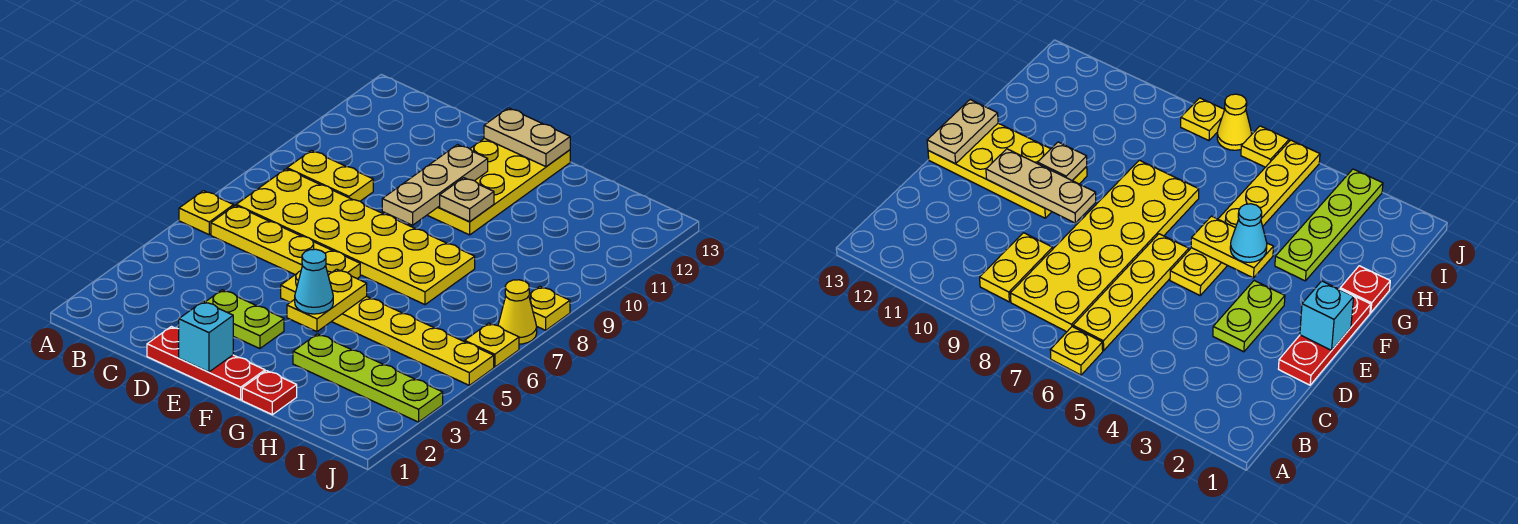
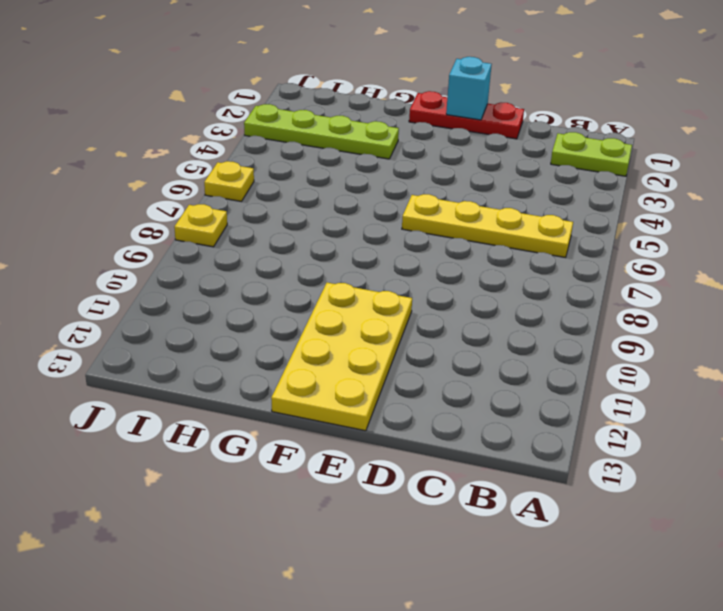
lime plate A2:B2 level 1 -> lime plate D3:E3 level 1
none -> yellow plate A6 level 1
none -> yellow plate B7:G8 level 1
none -> yellow plate B9:C9 level 1

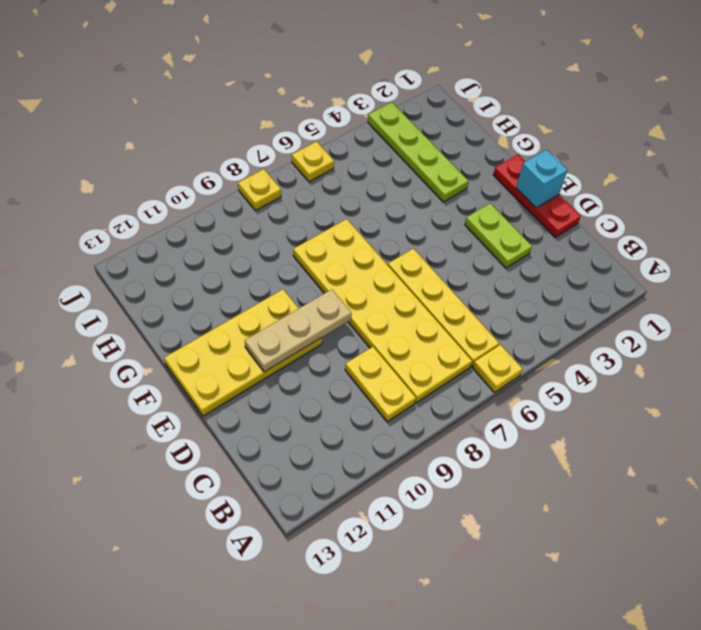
none -> yellow plate E5:J5 level 1
none -> red plate G1 level 1
none -> yellow cone J7 level 1

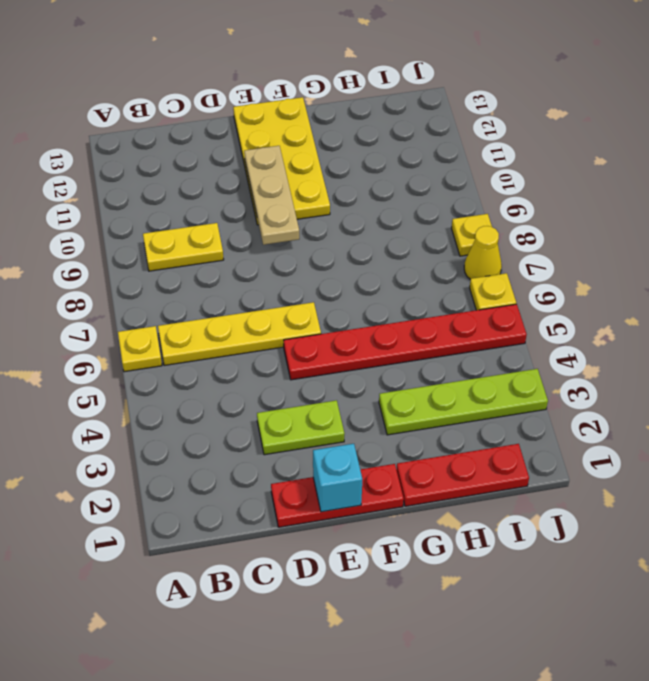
red plate E5:J5 level 1 -> yellow plate E5:J5 level 1
red plate G1:I1 level 1 -> red plate G1 level 1
none -> yellow plate B7:G8 level 1
none -> tan plate E13:F13 level 2
none -> yellow plate F4:F5 level 2

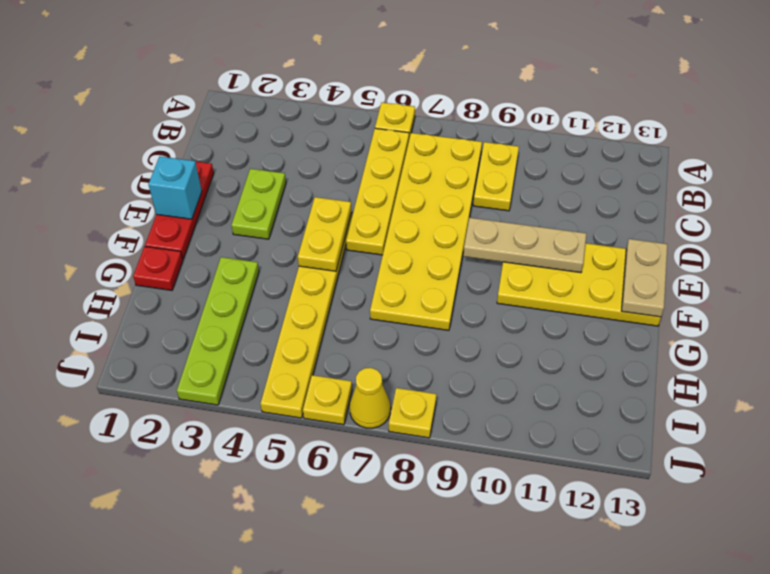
yellow plate E5:F5 level 2 -> yellow plate F4:F5 level 2
none -> tan plate F10 level 2
none -> cyan cone F4 level 3

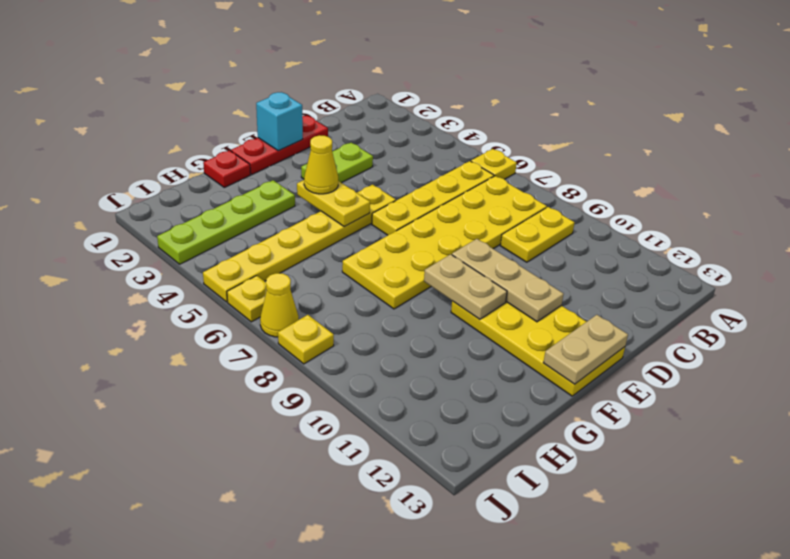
yellow cone F4 level 3 -> cyan cone F4 level 3
tan plate F9:F10 level 2 -> tan plate F10 level 2

